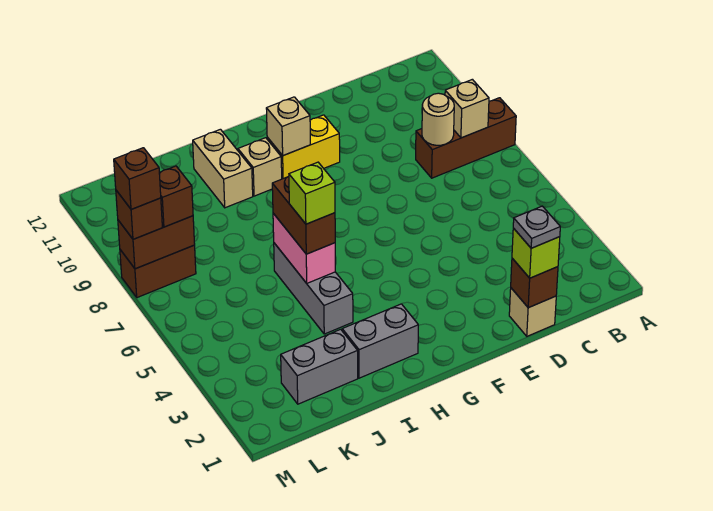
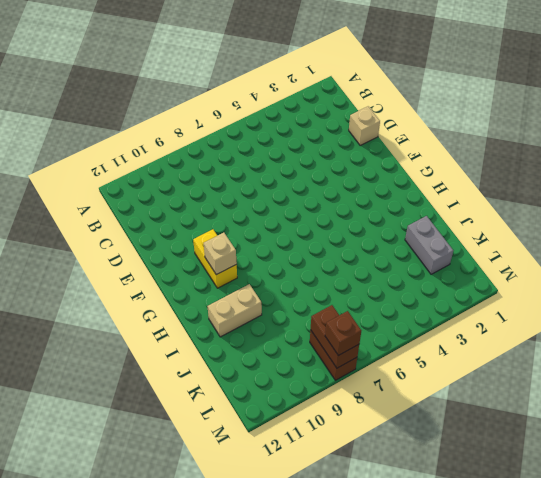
none -> brown brick A8:C8 level 1
none -> grey brick H2:I2 level 1
none -> tan brick H10 level 1

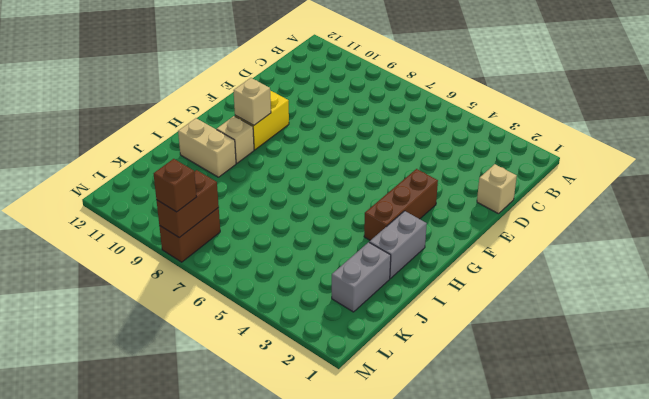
brown brick F3:H3 level 1 -> brown brick A8:C8 level 1
none -> grey brick I4:I6 level 1
none -> tan brick B8 level 2
none -> tan round brick C8 level 2

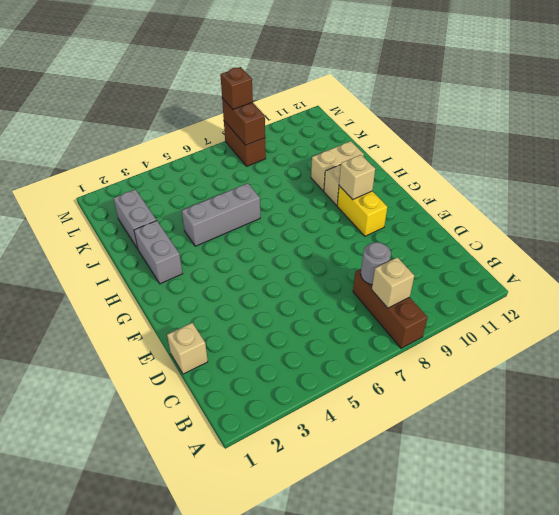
grey round brick C8 level 2 -> tan round brick C8 level 2
none -> brown brick D1 level 2
none -> pink brick I5:I6 level 2
none -> lime brick D1 level 3

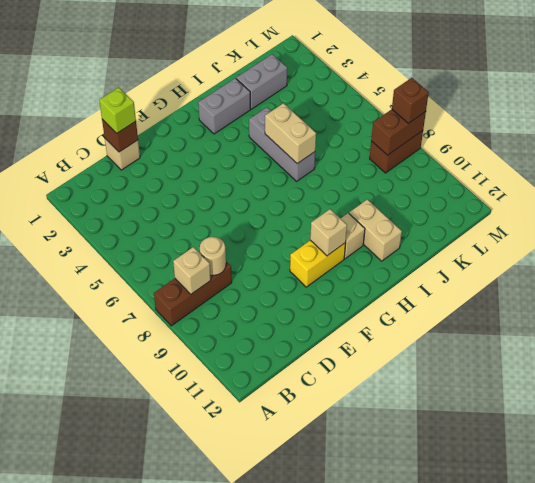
tan brick I5:I6 level 2 -> pink brick I5:I6 level 2
none -> brown brick I5:I6 level 3
none -> brown brick L8 level 3
none -> grey plate D1 level 4

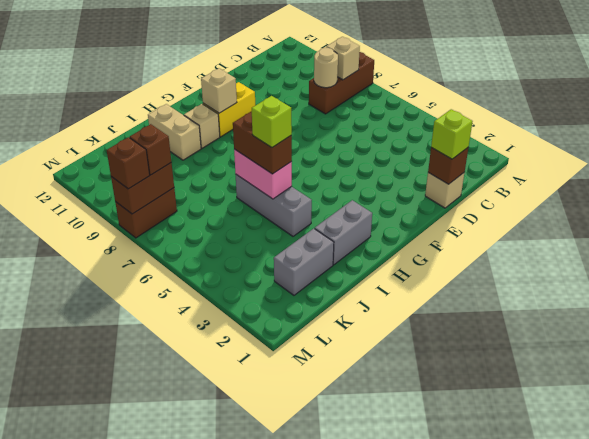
none -> grey plate D1 level 4
none -> brown brick M8 level 4

